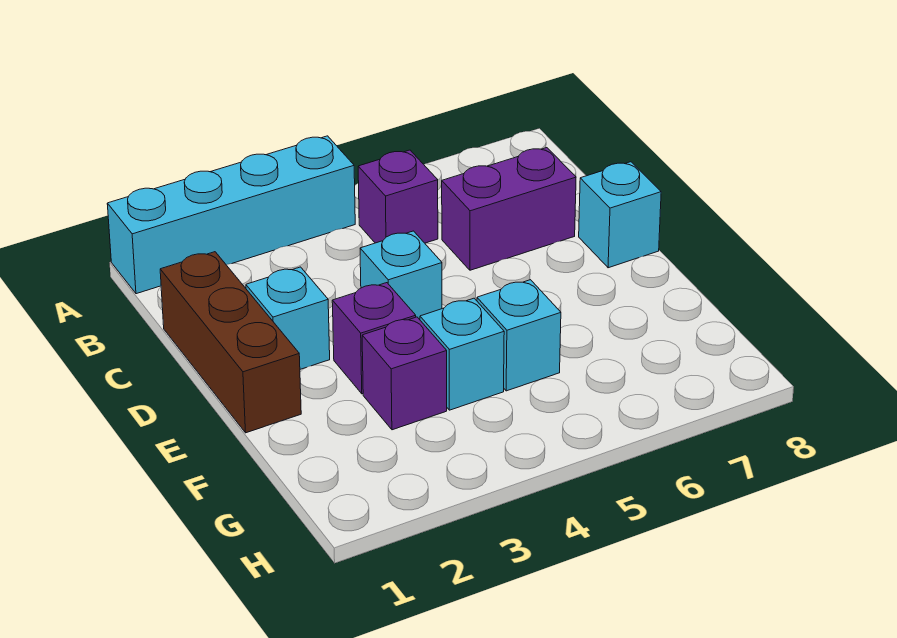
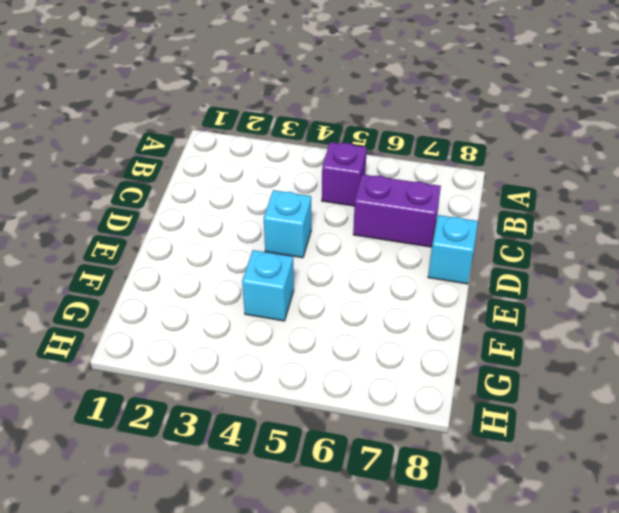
none -> cyan brick A1:A4 level 1
none -> brown brick C1:E1 level 1

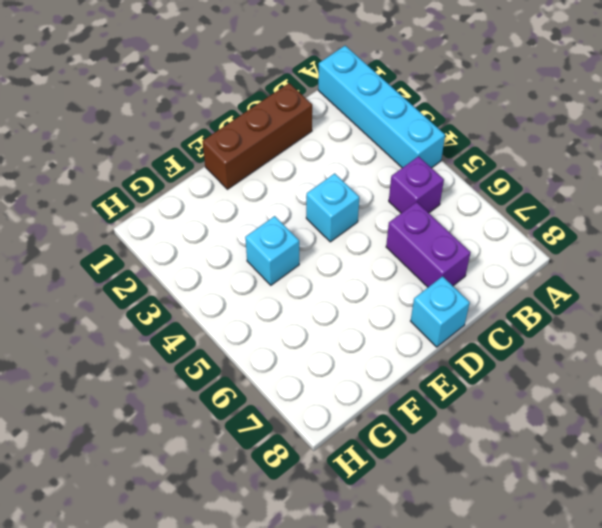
none -> cyan brick D2 level 1
none -> purple brick E3 level 1

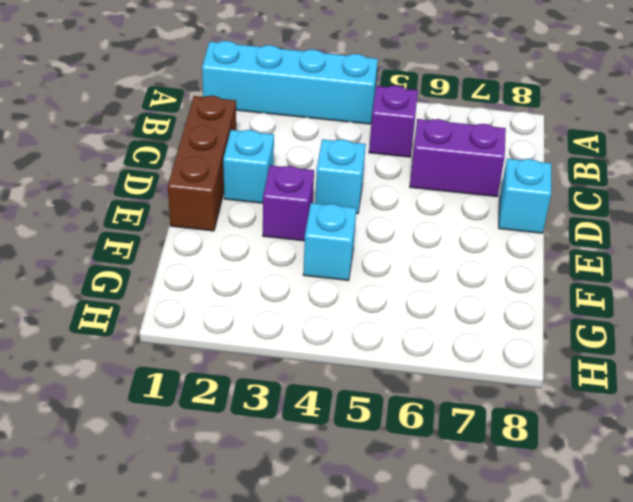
none -> purple brick F3 level 1
none -> cyan brick F5 level 1

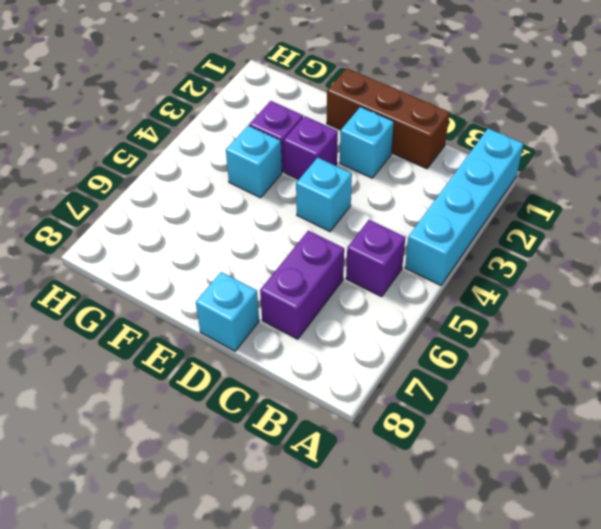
none -> cyan brick F5 level 1

